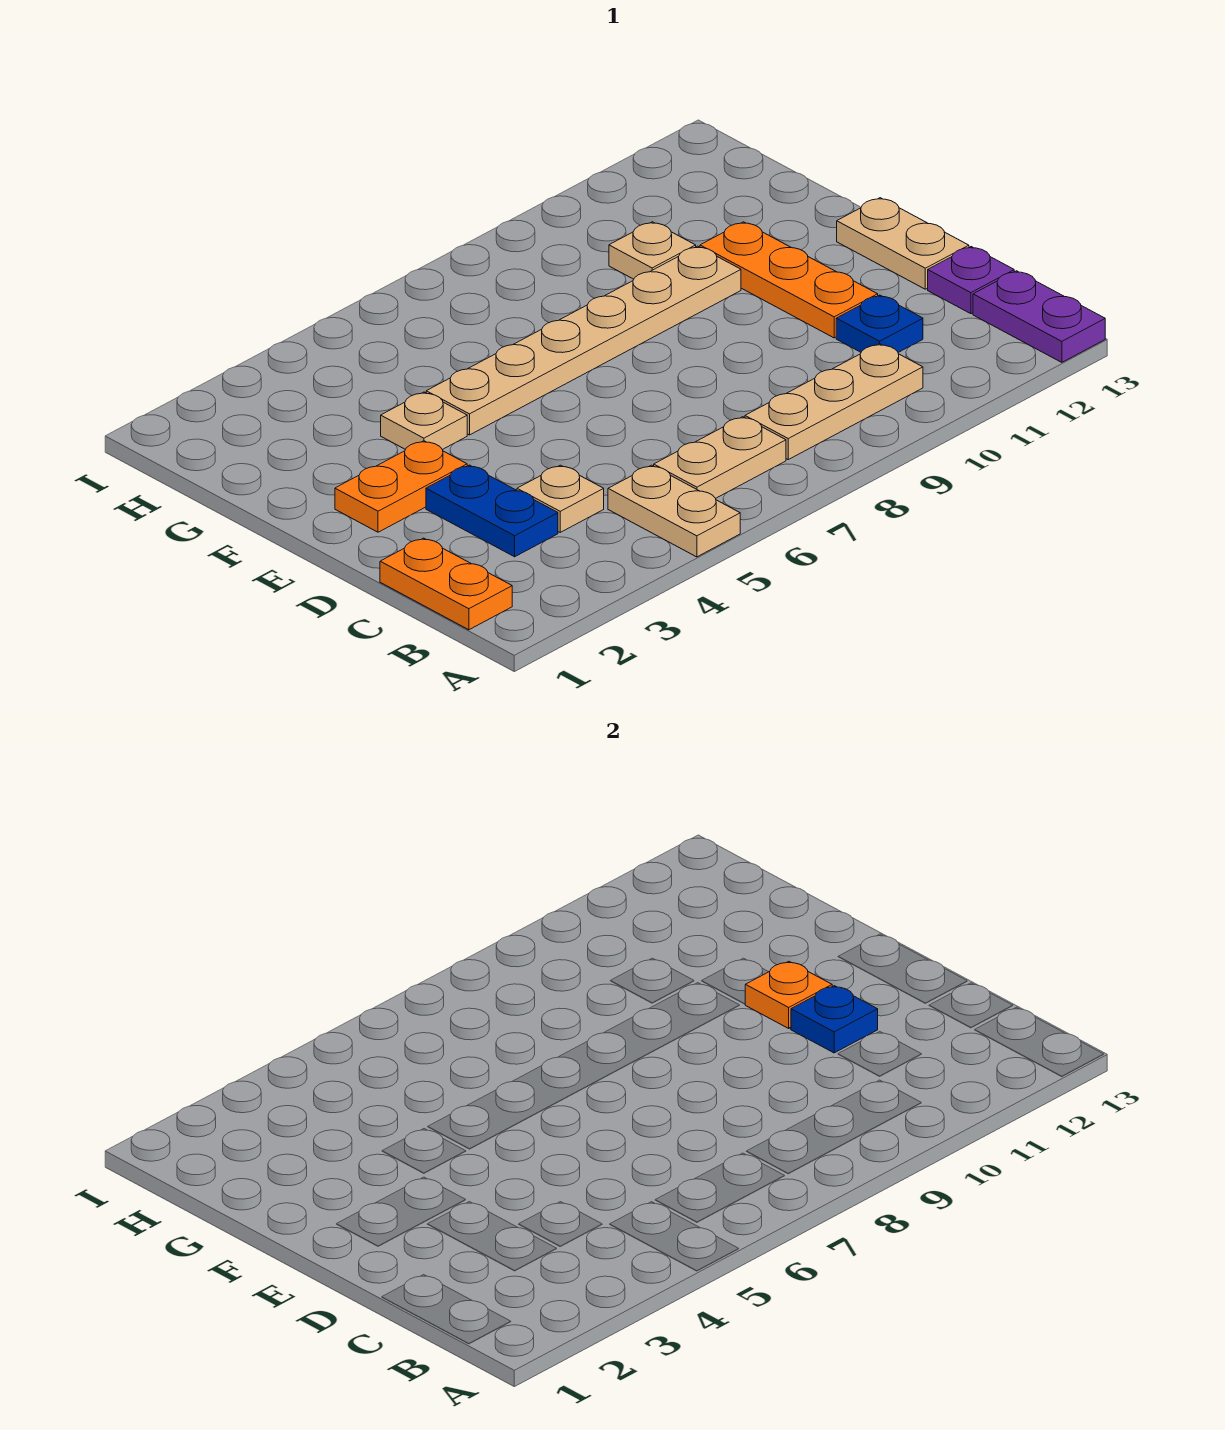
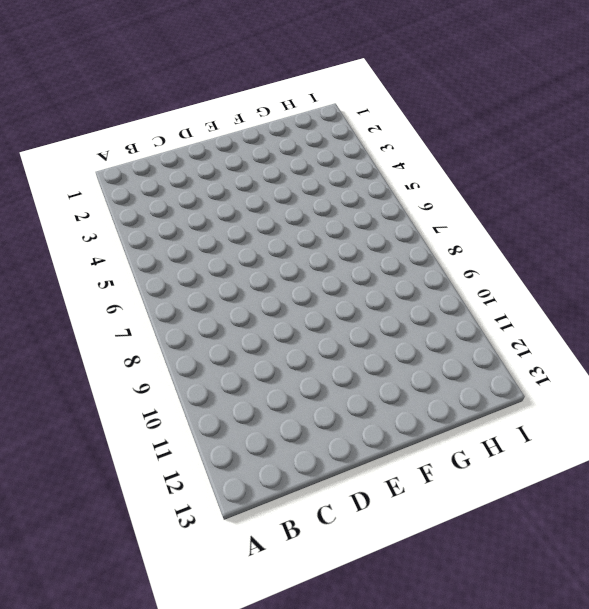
none -> tan plate A5:B5 level 1
none -> purple plate A13:B13 level 1
none -> orange plate B1:C1 level 1

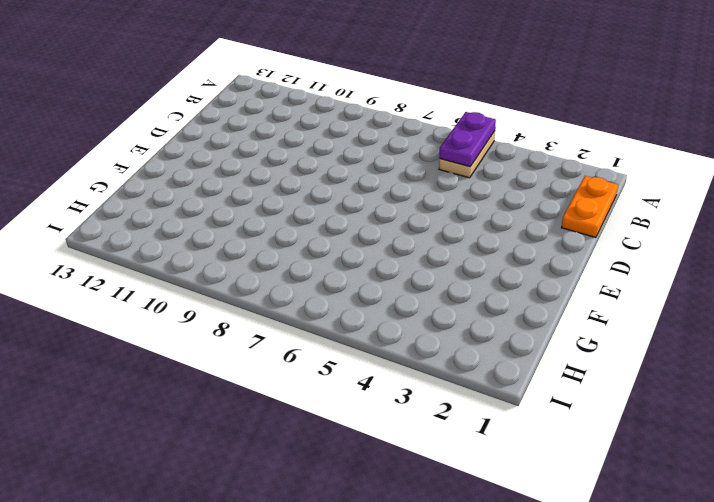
purple plate A5:B5 level 2 -> purple plate A13:B13 level 1
none -> tan plate B6:B7 level 1
none -> tan plate B8:B10 level 1
none -> blue plate C3:D3 level 1

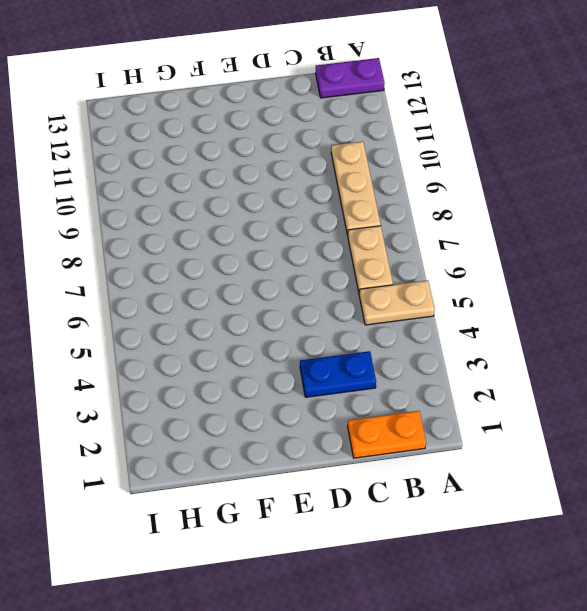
none -> tan plate C4 level 1
none -> blue plate C11 level 1
none -> purple plate C13 level 1

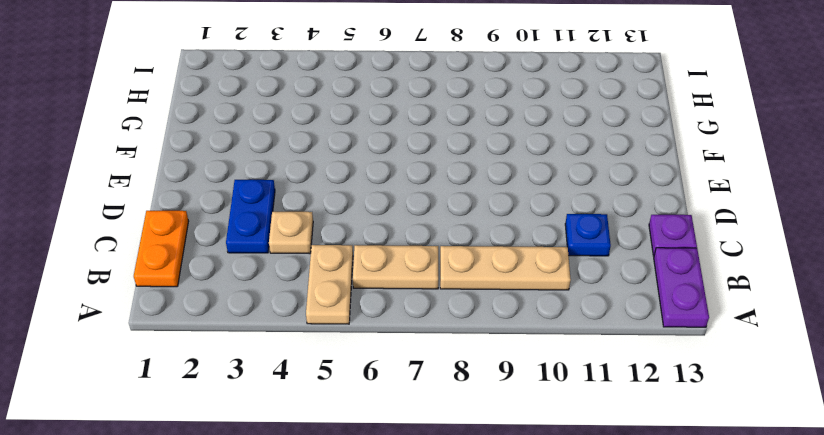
none -> orange plate D11:F11 level 1
none -> tan plate D13:E13 level 1
none -> orange plate E2:E3 level 1

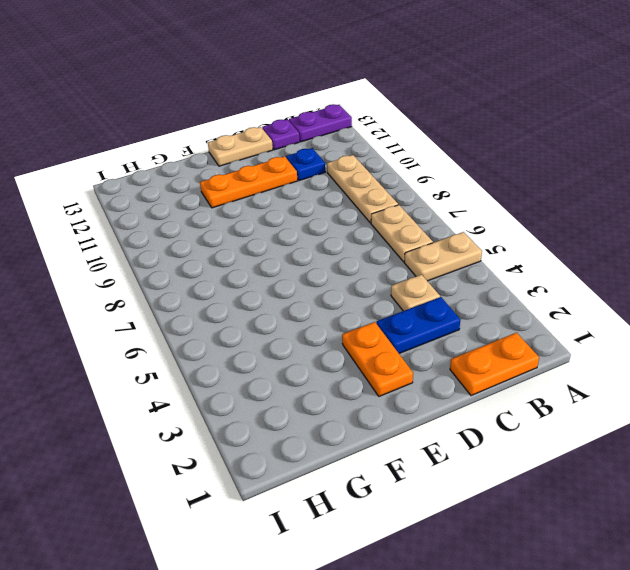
none -> tan plate F4 level 1
none -> tan plate F5:F10 level 1
none -> tan plate G10 level 1

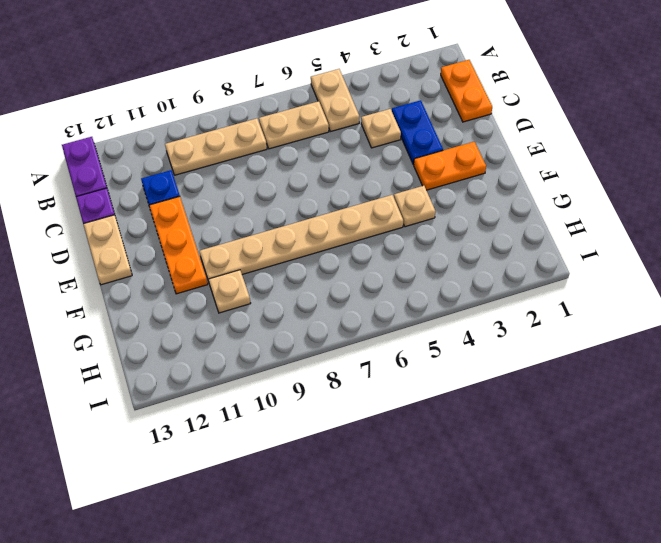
none -> blue plate D11 level 2
none -> orange plate E11 level 2

